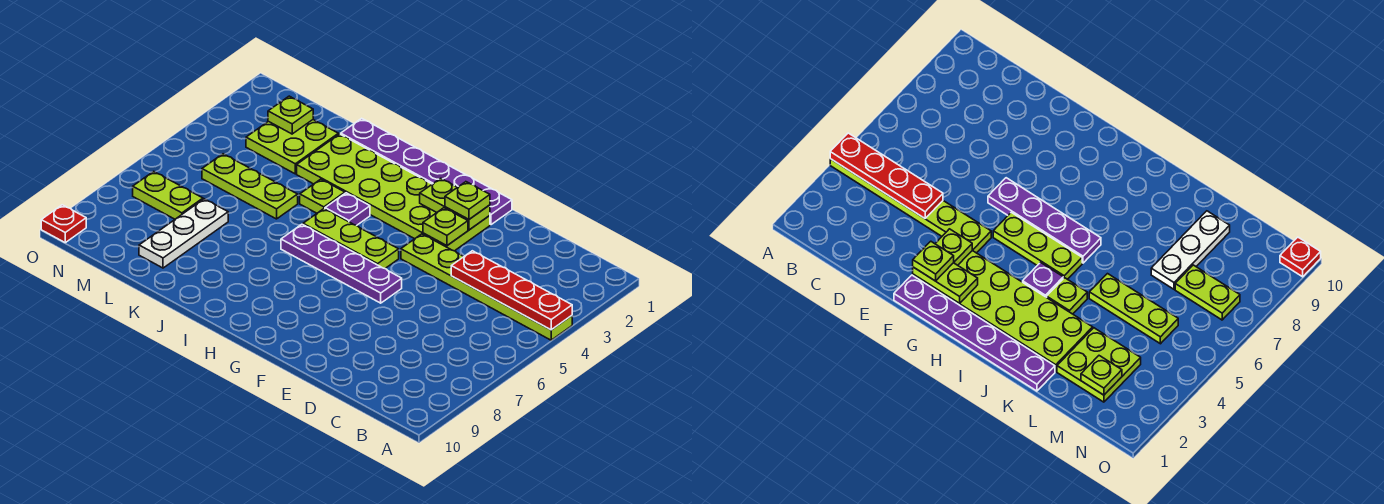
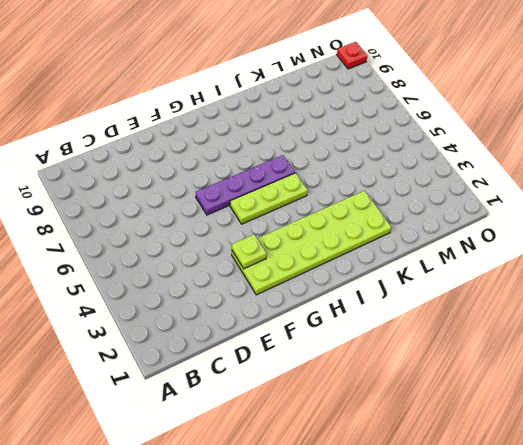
none -> lime plate A4:F4 level 1
none -> purple plate F1:K1 level 1
none -> purple plate I4 level 1

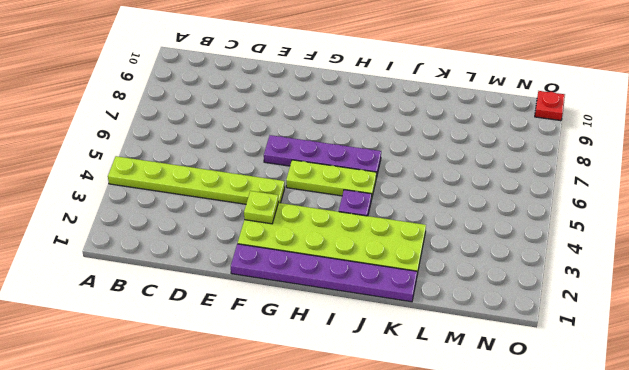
none -> lime plate J4 level 1
none -> lime plate K5:M5 level 1
none -> lime plate L2:M3 level 1

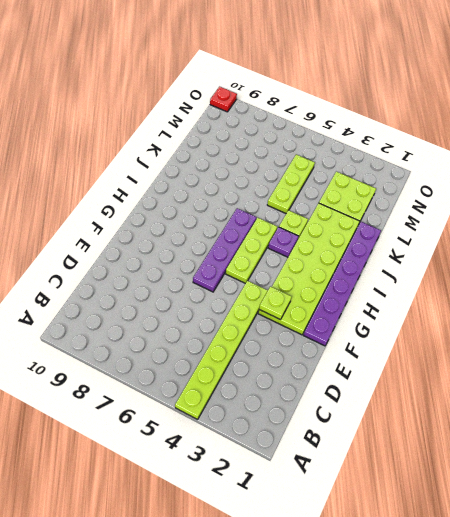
none -> white plate L7:L9 level 1
none -> lime plate M7:N7 level 1
none -> red plate A4:D4 level 2

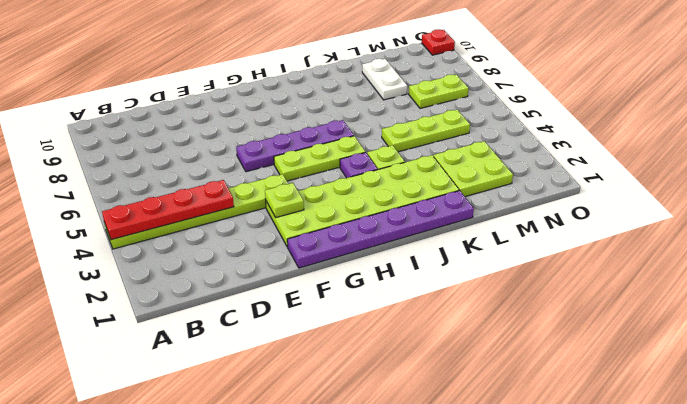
white plate L8:L9 level 1 -> white plate L7:L9 level 1
none -> lime plate F2:G2 level 2
none -> lime plate M2 level 2
none -> lime plate F2 level 3

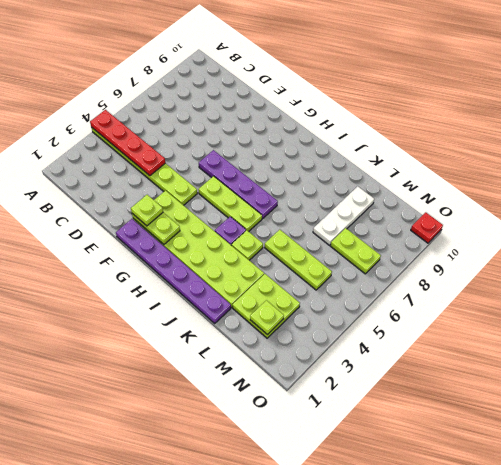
none -> lime plate F3 level 2

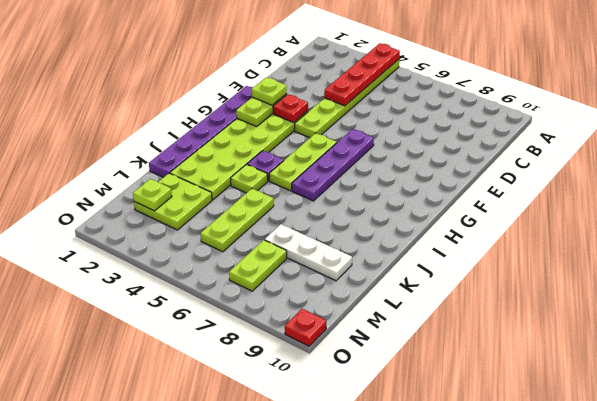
red plate F3 level 2 -> lime plate F3 level 2

